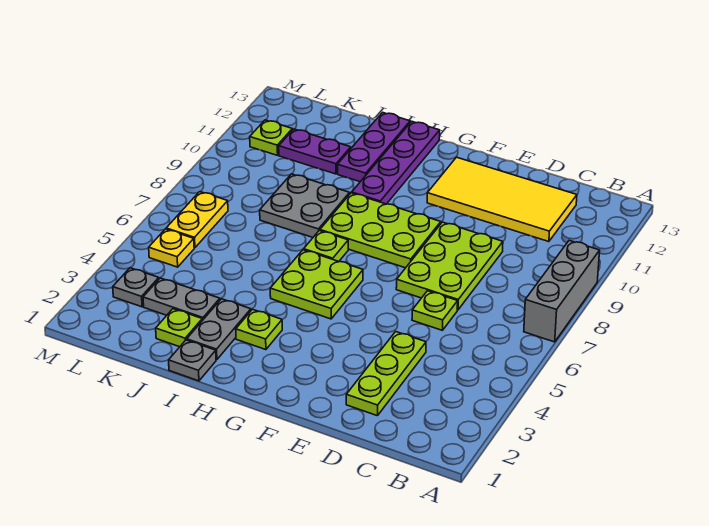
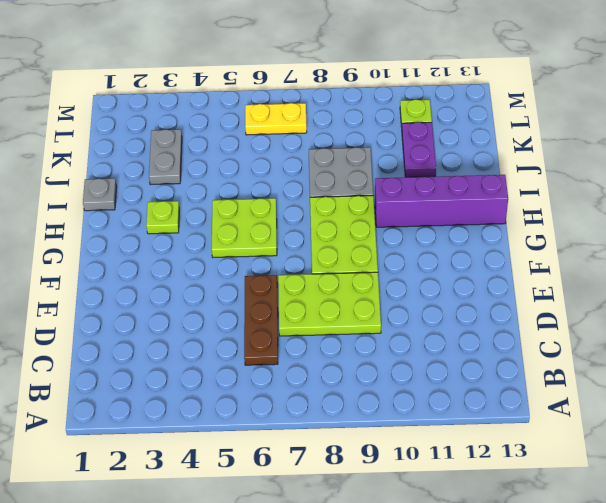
brown plate C6:E6 level 1 -> lime plate D6 level 1
purple brick H10:H13 level 1 -> purple plate H10:H13 level 1
none -> grey brick A7:A9 level 1
none -> yellow tile C11:F12 level 1
none -> lime plate D2:D4 level 1

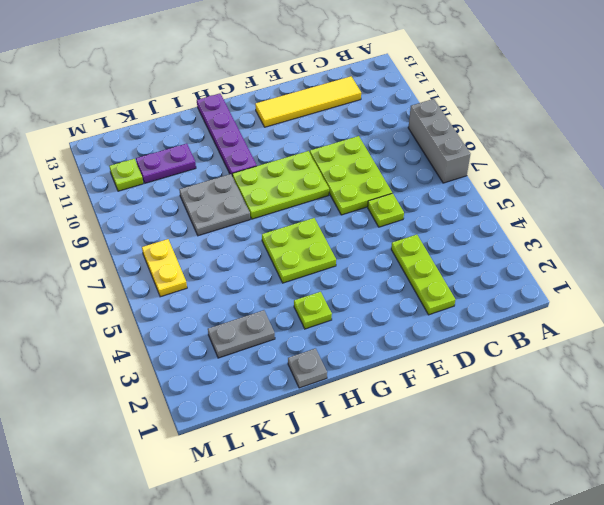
yellow tile C12:F12 level 1 -> yellow tile C11:F12 level 1
none -> lime plate H7 level 1
none -> grey plate I2:I3 level 1
none -> purple plate I11:I13 level 1

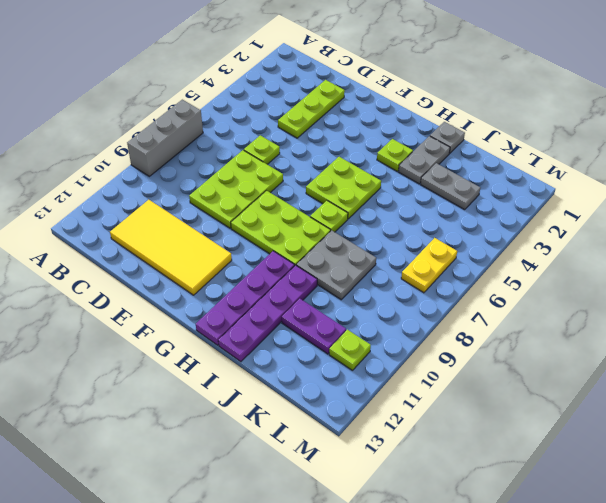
purple plate I10:I13 level 1 -> purple plate I11:I13 level 1
none -> lime plate J2 level 1
none -> grey plate L3 level 1
none -> yellow plate L5 level 1

